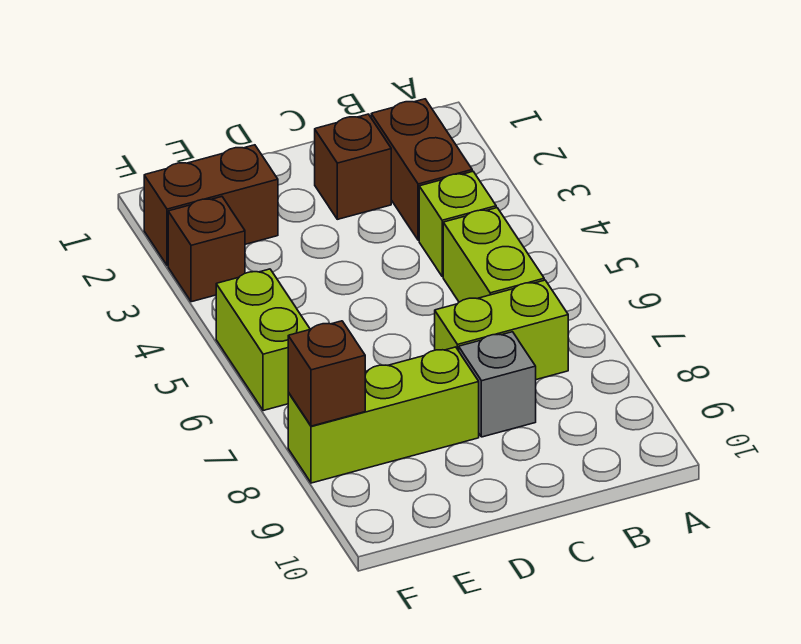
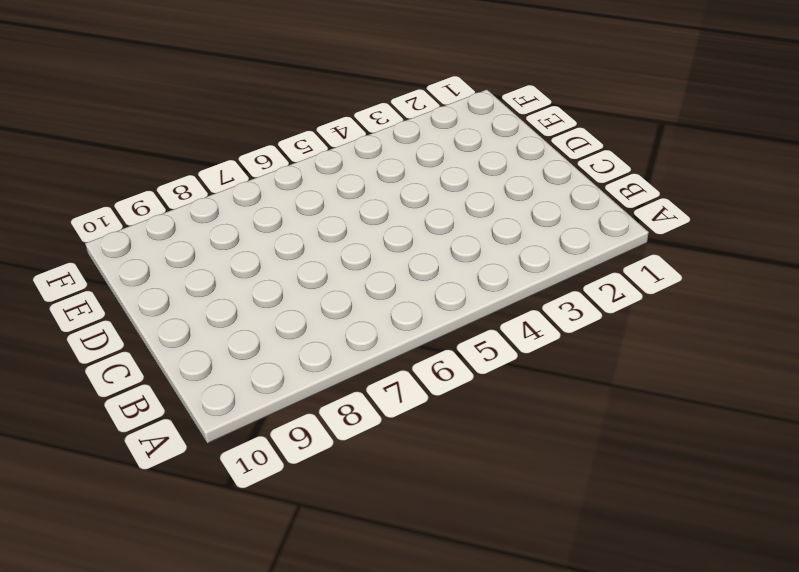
none -> brown brick B2:B3 level 1
none -> lime brick B4 level 1

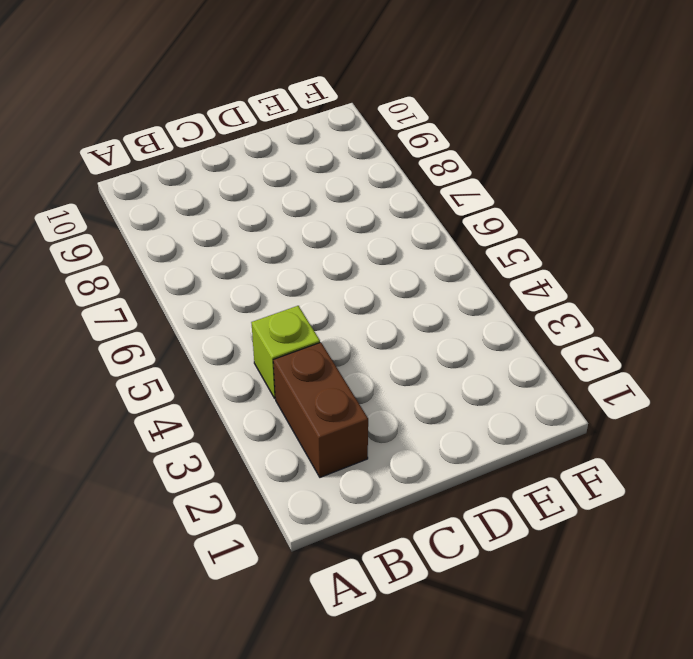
none -> lime brick B5:B6 level 1
none -> lime brick B7:C7 level 1

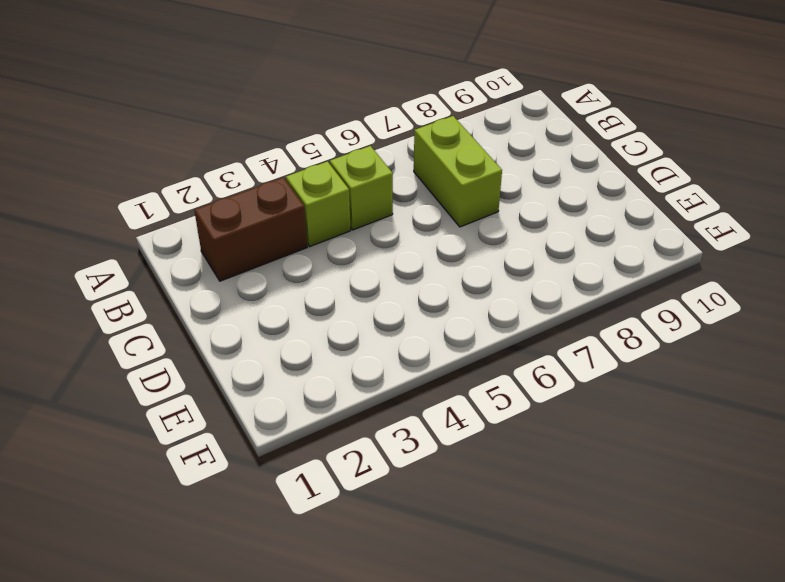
lime brick B5 level 1 -> lime brick B5:B6 level 1
none -> brown brick C2 level 1
none -> grey brick C8 level 1

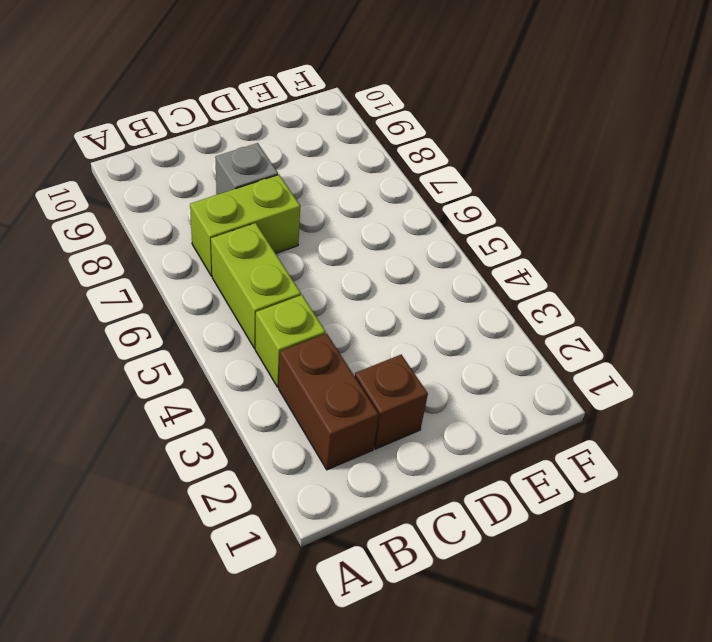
none -> lime brick D8:F8 level 1
none -> brown brick E2:F2 level 1

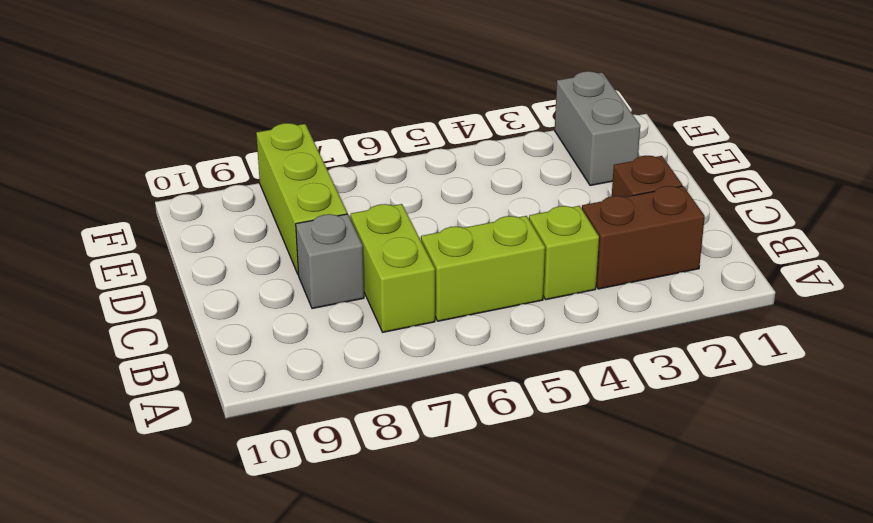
grey brick E2:F2 level 1 -> brown brick E2:F2 level 1
none -> brown brick F3 level 1
none -> lime brick F5:F6 level 1

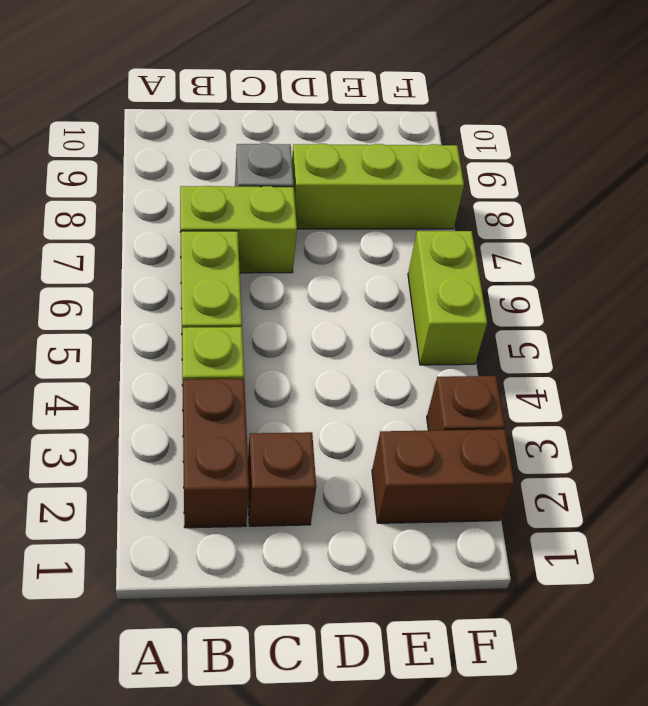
none -> brown brick F8 level 2

